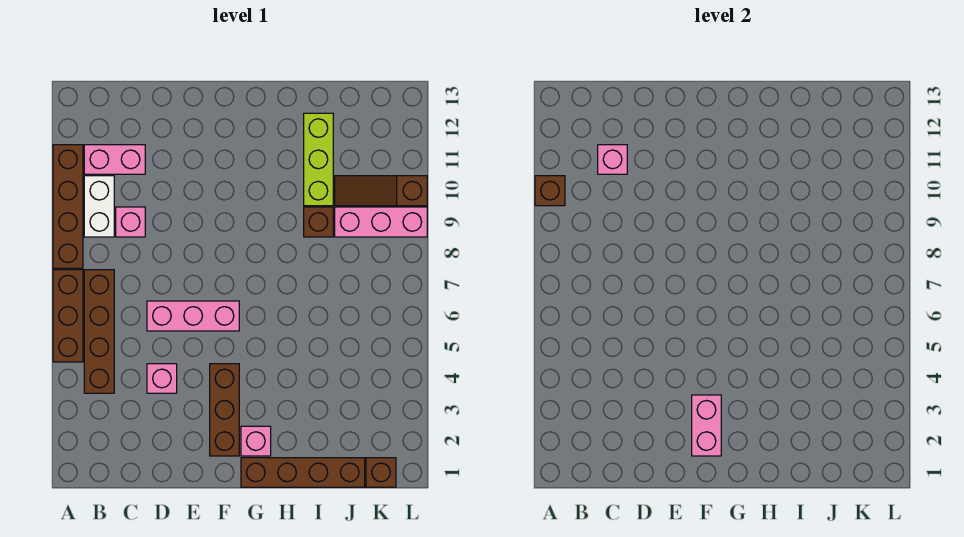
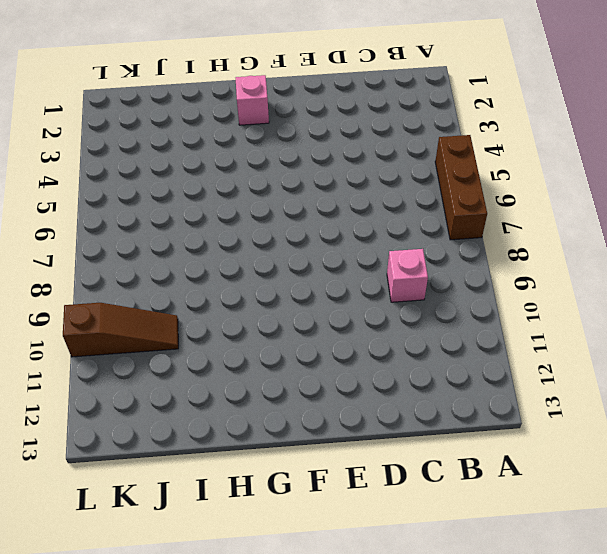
none -> brown brick A8:A11 level 1
none -> brown brick B4:B7 level 1
none -> white brick B9:B10 level 1

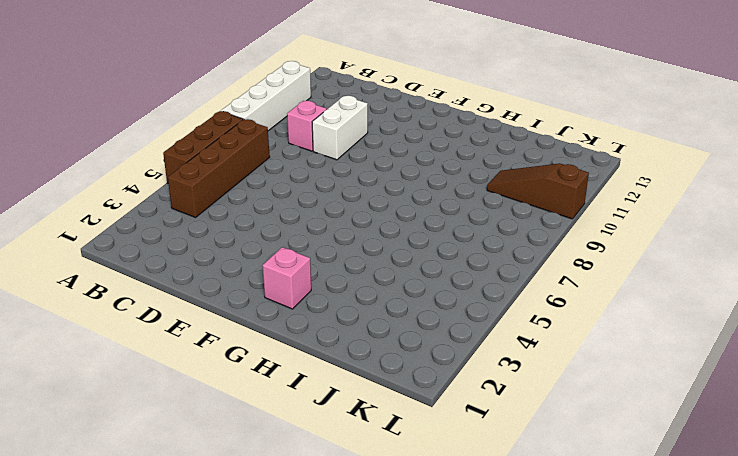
white brick A8:A11 level 1 -> brown brick A8:A11 level 1
white brick D9:D10 level 1 -> white brick B9:B10 level 1
none -> pink brick B11:C11 level 1
none -> pink brick D4 level 1
none -> pink brick D6:F6 level 1

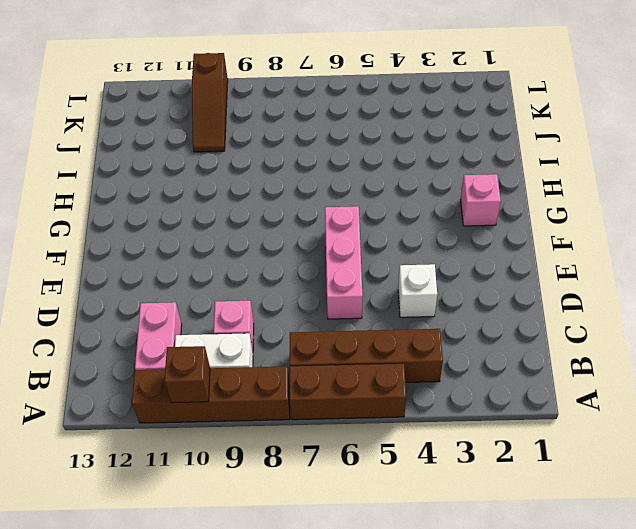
white brick D4 level 1 -> pink brick D4 level 1
none -> brown brick F2:F4 level 1
none -> brown brick G1:J1 level 1
none -> brown brick I9 level 1

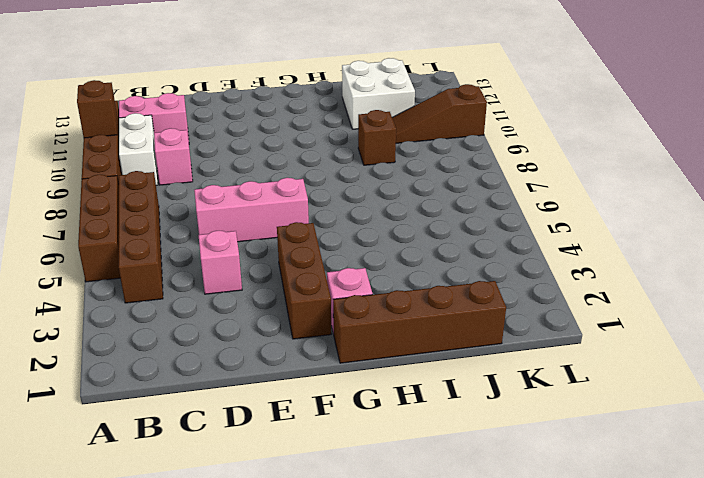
white brick I11:J12 level 1 -> lime brick I10:I12 level 1
none -> pink brick J9:L9 level 1
none -> brown brick K1 level 1
none -> pink brick C11 level 2

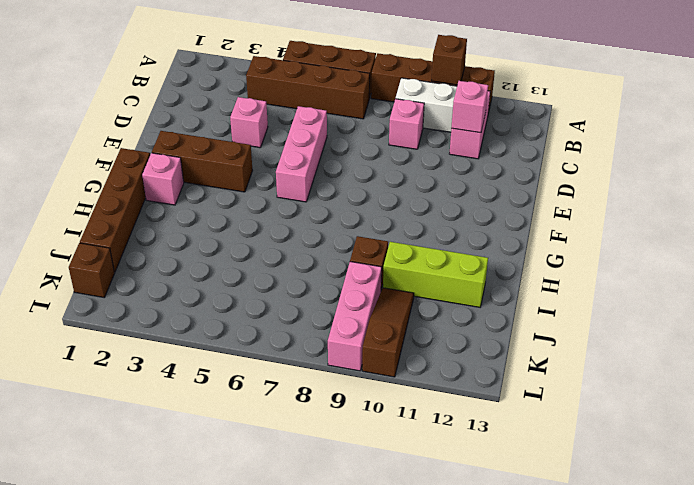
none -> pink brick F2:F3 level 2

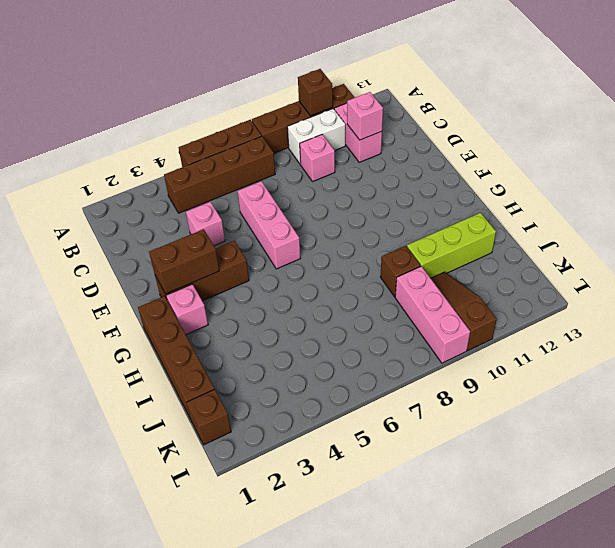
brown brick F2:F3 level 2 -> pink brick F2:F3 level 2

